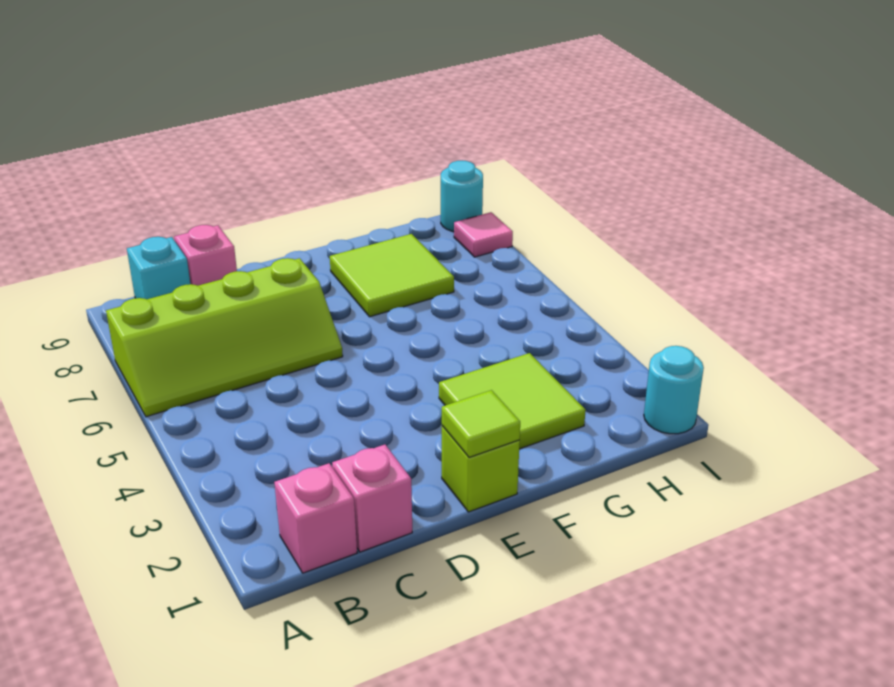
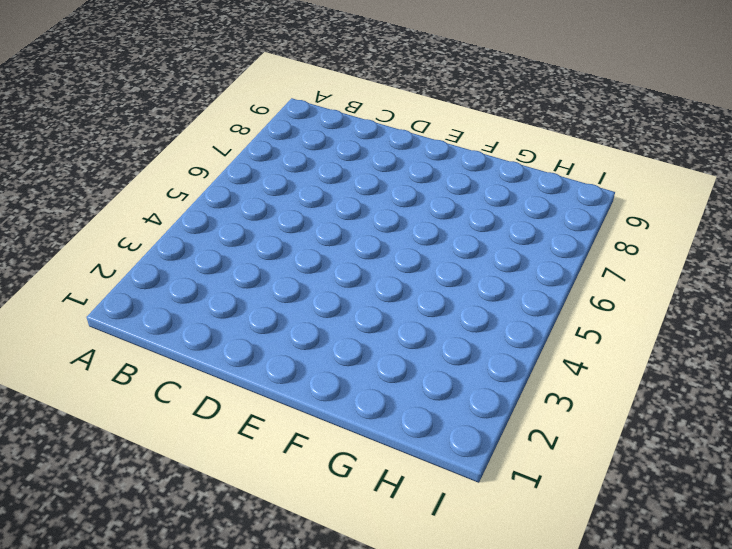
none -> lime slope A6:D7 level 1 top 7
none -> pink brick B1 level 1
none -> cyan brick B9 level 1

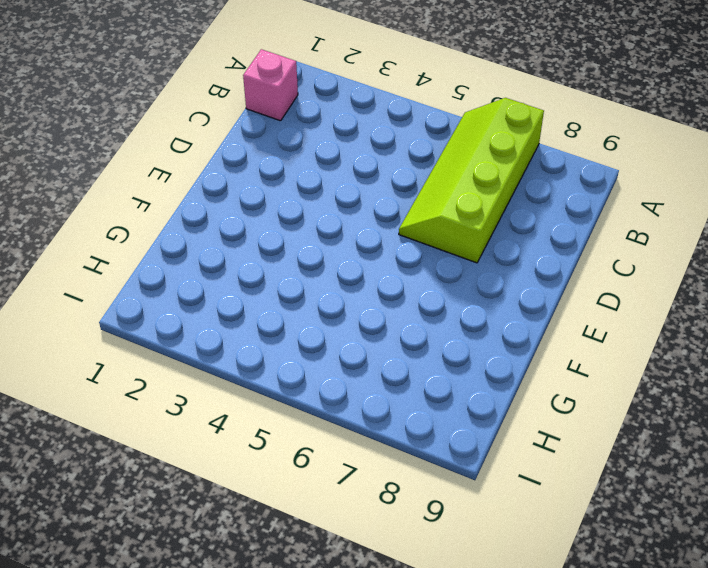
none -> cyan brick B9 level 1
none -> pink brick C1 level 1
none -> pink brick C9 level 1

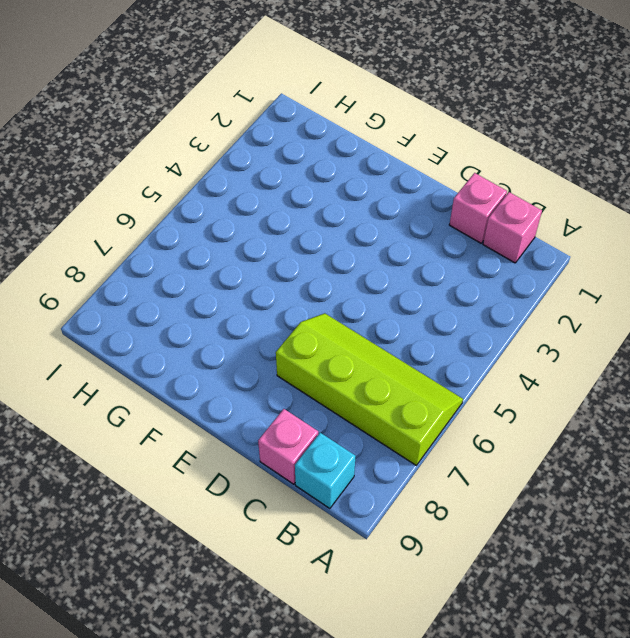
none -> lime brick E1 level 1
none -> lime tile F2:G3 level 1
none -> lime tile F7:G8 level 1

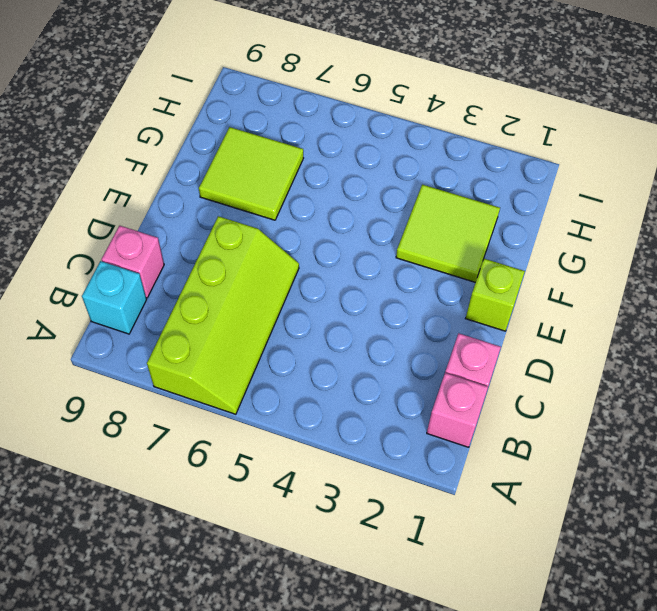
none -> cyan round brick I1 level 1
none -> pink tile I8 level 1
none -> cyan round brick I9 level 1

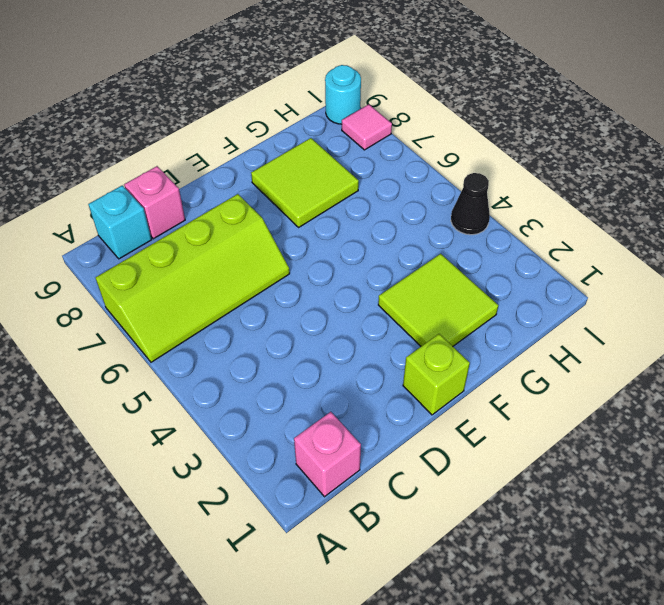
black cone I4 level 1 -> none
none -> pink brick C1 level 1
none -> cyan round brick I1 level 1
none -> lime tile E1 level 2

